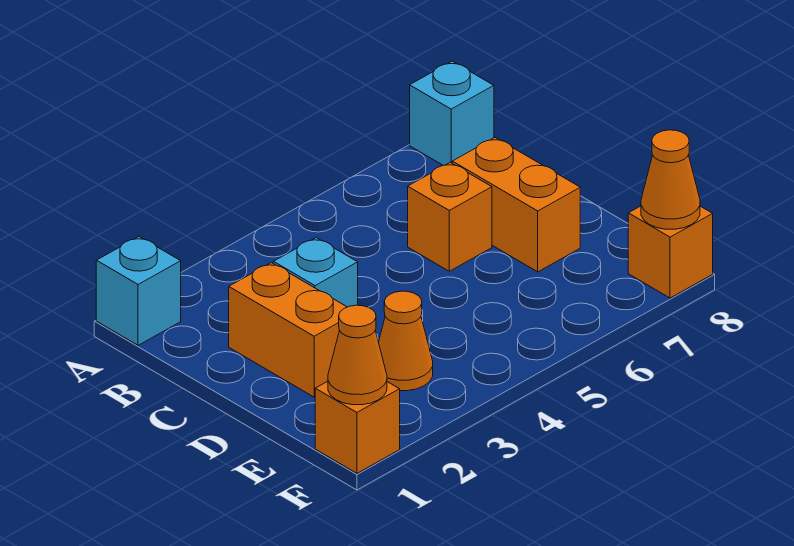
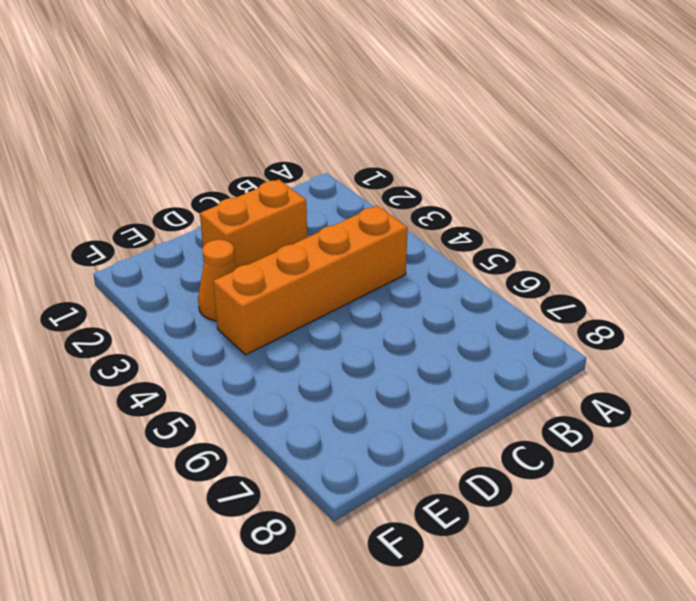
orange brick B4:E4 level 1 -> none
none -> cyan brick A1 level 1
none -> cyan brick A8 level 1

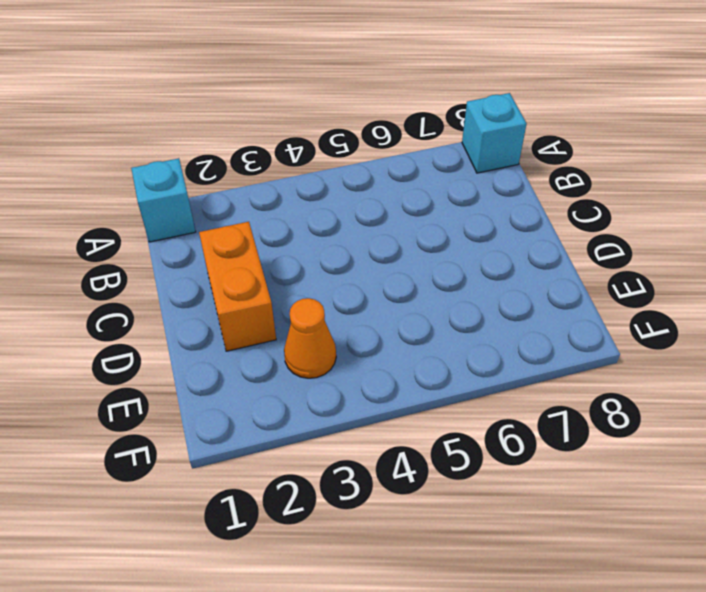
none -> cyan brick C3 level 1
none -> orange brick C6 level 1

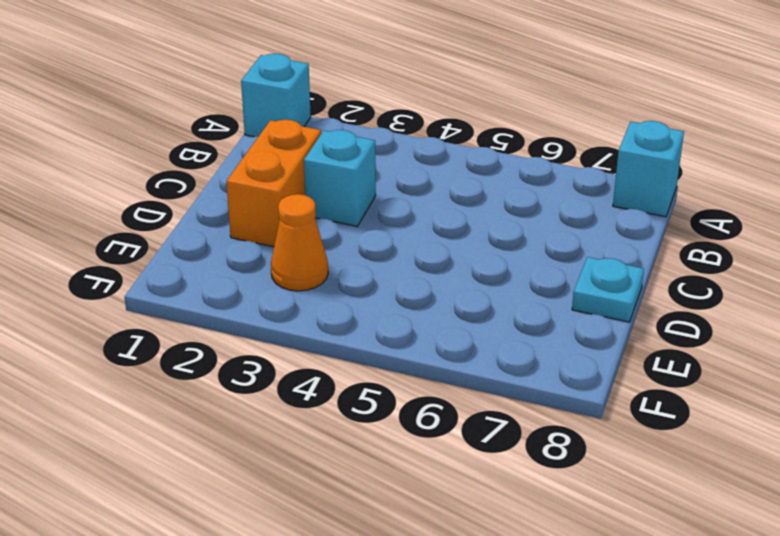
cyan plate D8 level 1 -> none
none -> orange brick C6 level 1
none -> orange brick C7:D7 level 1

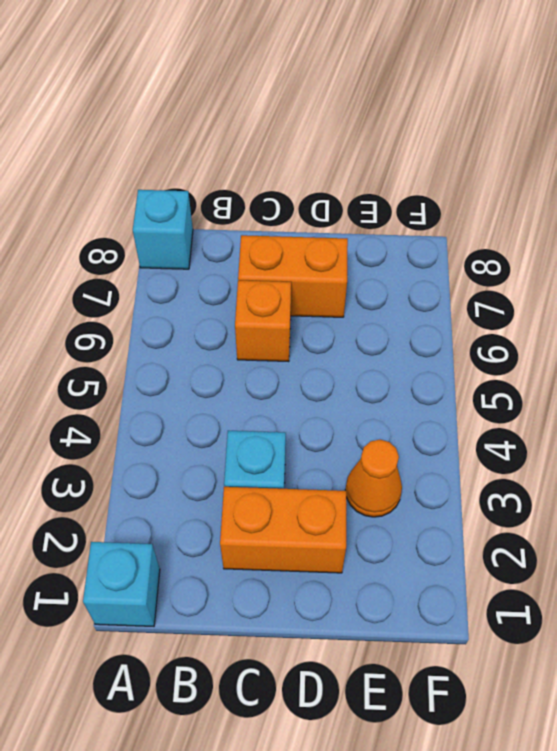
none -> orange brick F1 level 1
none -> orange brick F8 level 1

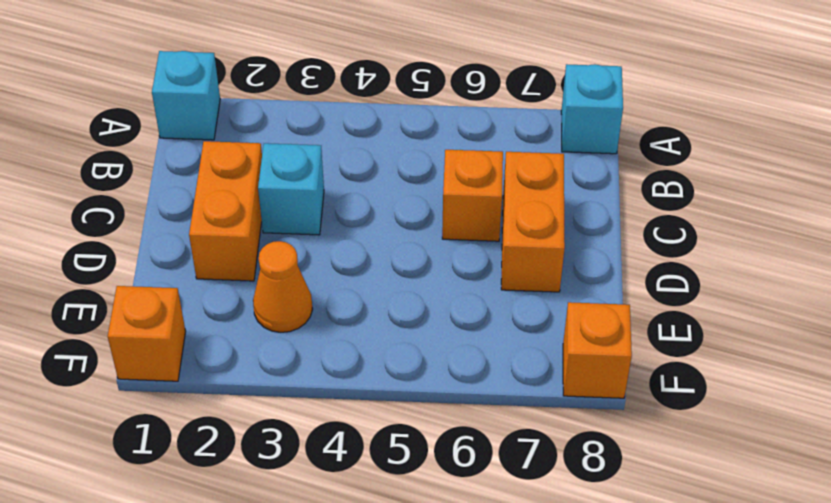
none -> orange cone F1 level 2
none -> orange cone F8 level 2

